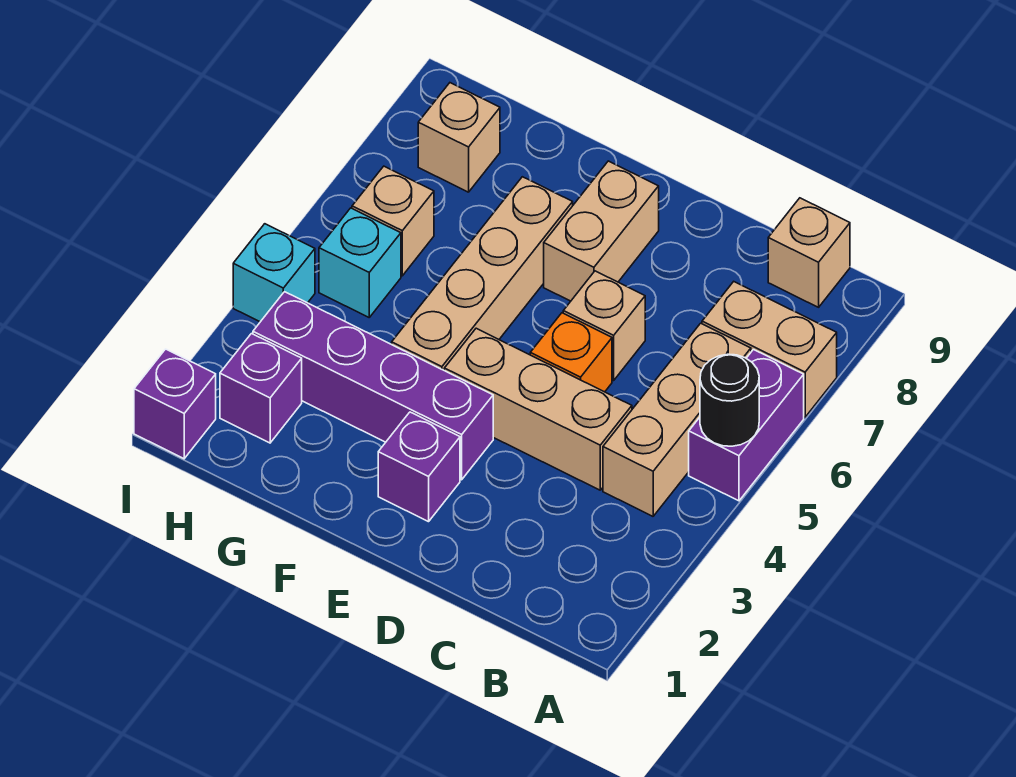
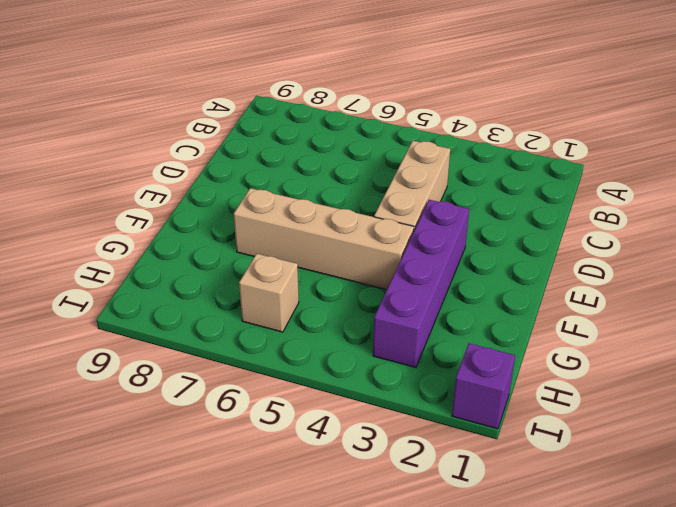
none -> purple brick A5:A6 level 1
none -> tan brick A7:B7 level 1
none -> tan brick B4:B6 level 1

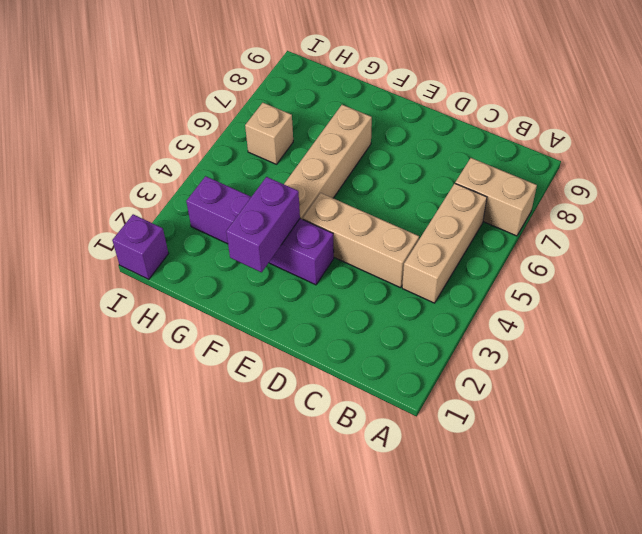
purple brick F2:F3 level 2 -> purple brick A5:A6 level 1
none -> tan brick B9 level 1
none -> orange brick D5 level 1
none -> tan brick D6 level 1

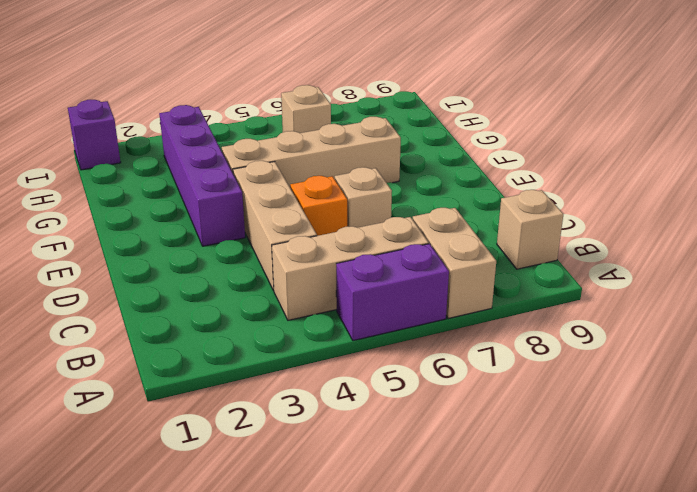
none -> purple brick E2 level 1
none -> tan brick E7:E8 level 1
none -> purple brick H2 level 1

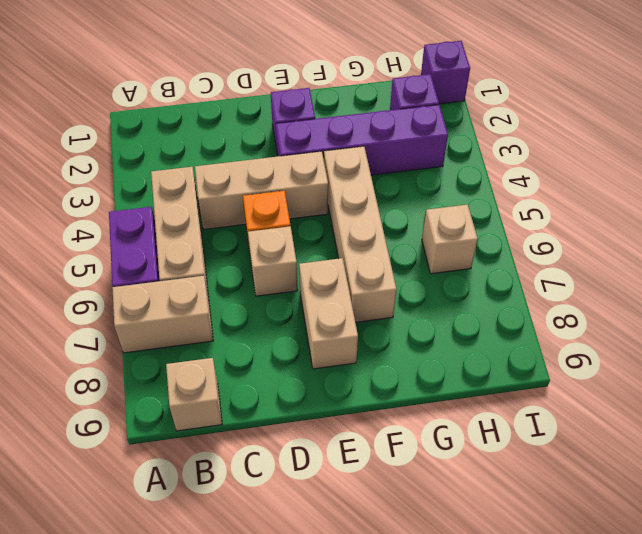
none -> cyan brick H5 level 1
none -> tan brick H8 level 1
none -> cyan brick I4 level 1

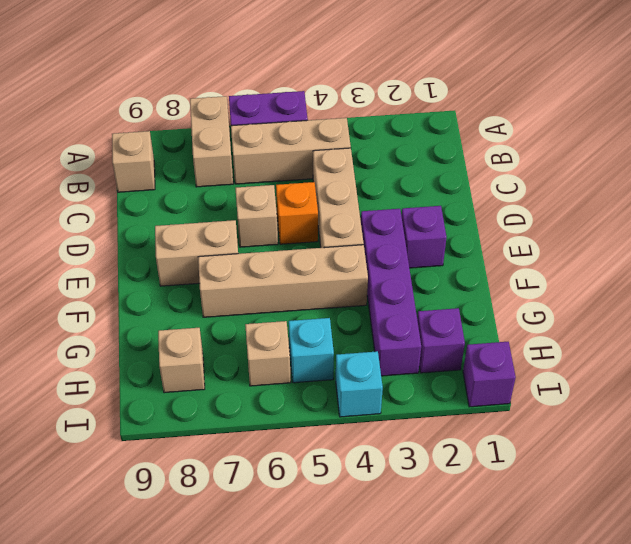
none -> black round brick A5 level 2

